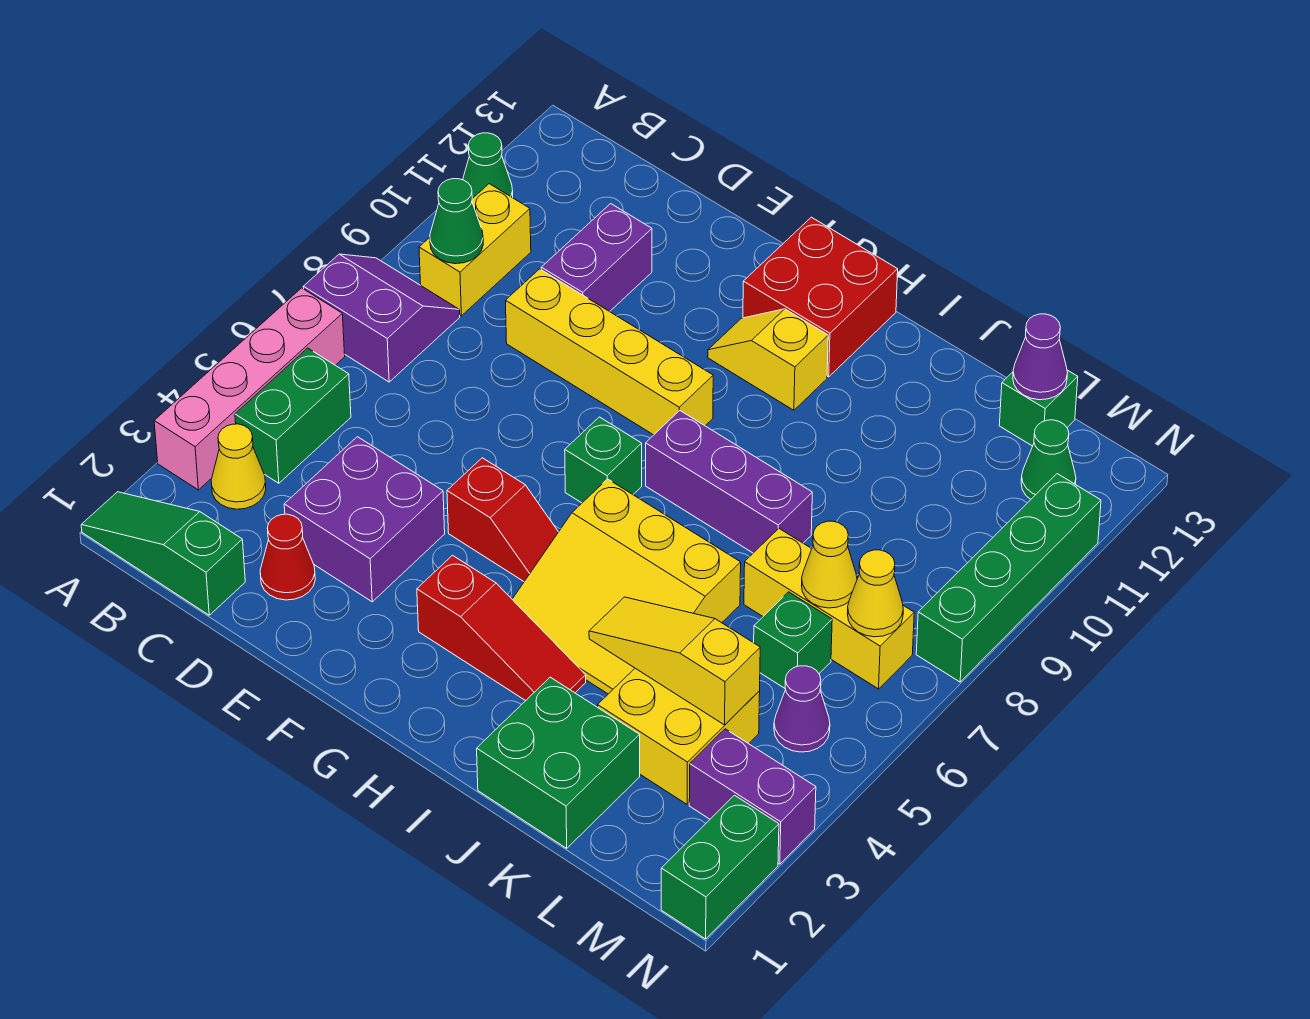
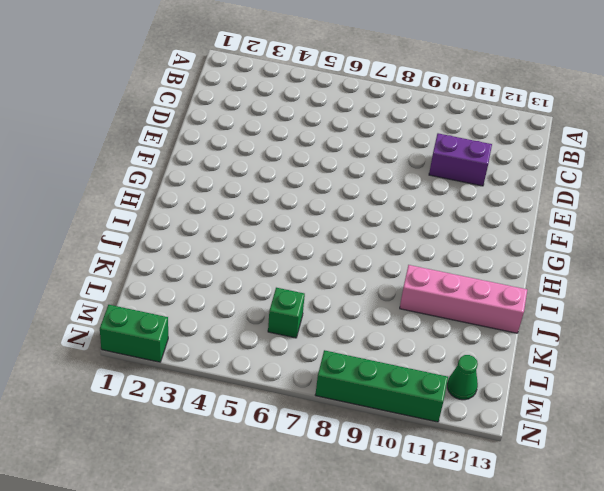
pink brick J10:J13 level 1 -> pink brick A3:A6 level 1
none -> green slope A1:C1 level 1 top C
none -> purple slope A7:B8 level 1 top 7
none -> green cone A11 level 1
none -> yellow cone B3 level 1

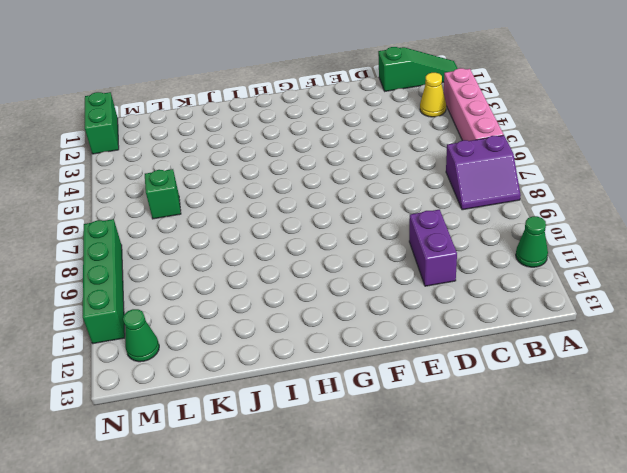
none -> green brick B4:B5 level 1
none -> yellow brick B9:B10 level 1
none -> red cone D2 level 1
none -> purple brick D3:E4 level 1

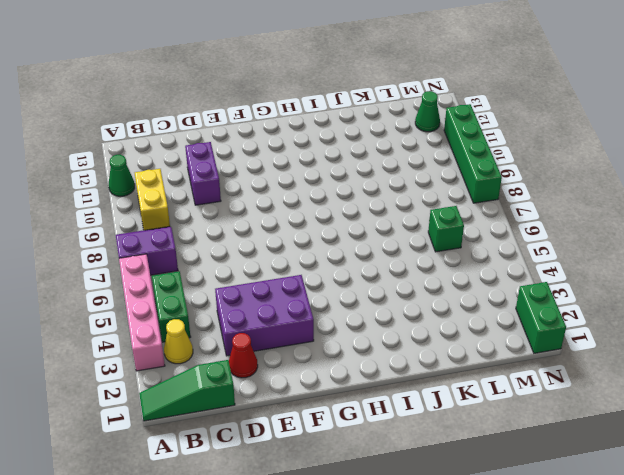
purple brick D3:F4 level 1 -> purple brick D3:E4 level 1
none -> yellow brick D9:G9 level 1
none -> red slope F5:G5 level 1 top F
none -> red slope G3:I3 level 1 top G
none -> green brick G7 level 1

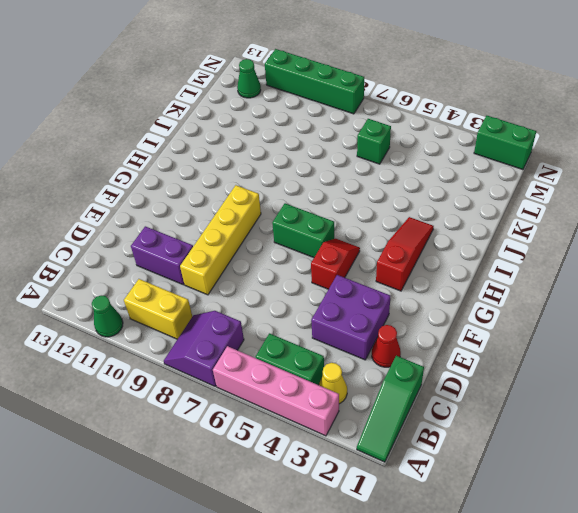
green brick G6:G7 level 1 -> green brick G7 level 1
none -> yellow slope G11:H11 level 1 top H
none -> red brick G12:H13 level 1
none -> yellow slope H4:J6 level 1 top 6
none -> purple brick H8:J8 level 1

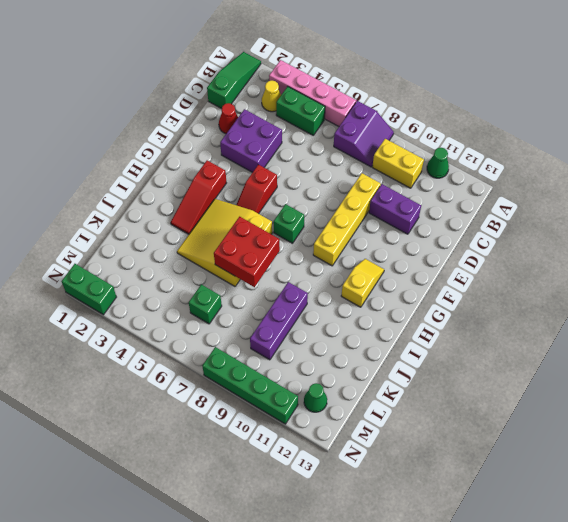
red brick I6:J7 level 2 -> red brick G12:H13 level 1
purple brick J9:L9 level 1 -> purple brick H8:J8 level 1
none -> green brick J1:K2 level 1
none -> yellow brick K3:L4 level 1
none -> yellow brick K7:M7 level 1
none -> green brick L13 level 1

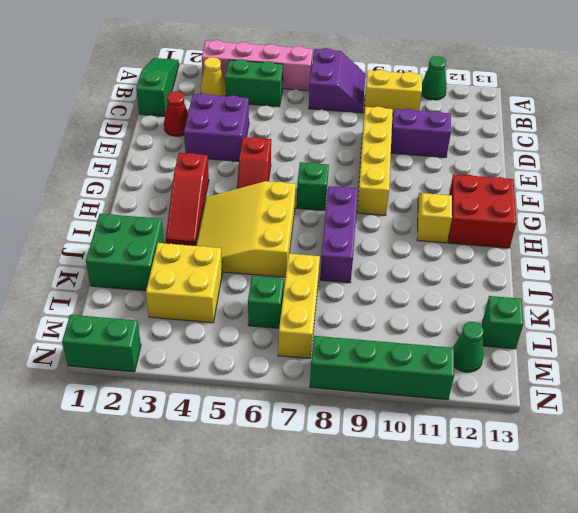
none -> purple brick M3:N3 level 1
none -> purple cone M5 level 1
none -> green cone B9 level 2
none -> yellow slope J4:L4 level 2 top L

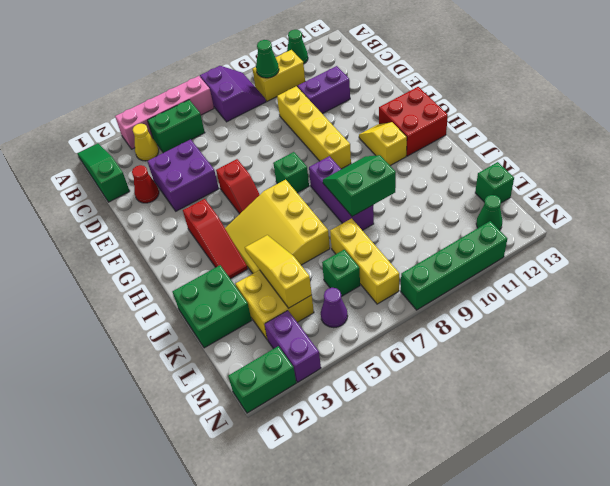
green slope I8:J9 level 2 top J -> none
none -> yellow cone L7 level 2
none -> purple cone L13 level 2
none -> yellow cone M7 level 2

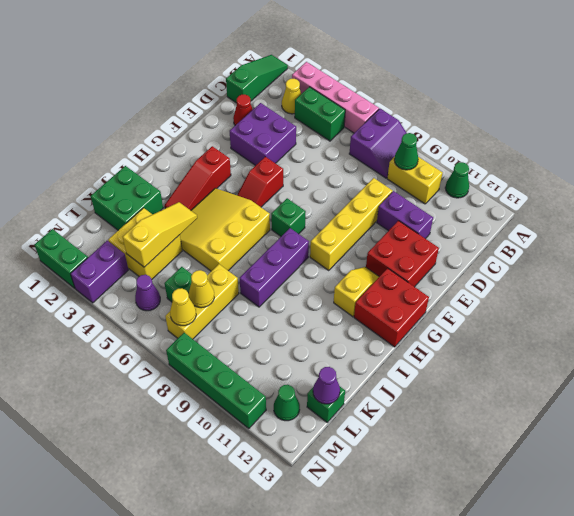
red brick E11:F12 level 1 -> none

